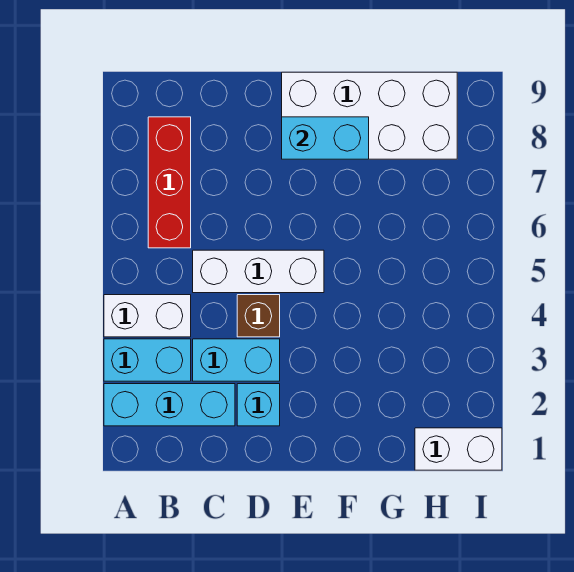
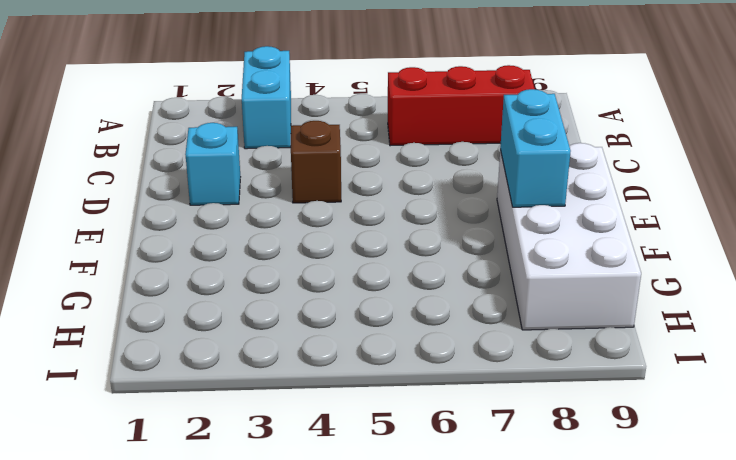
none -> cyan brick A2:C2 level 1
none -> white brick A4:B4 level 1

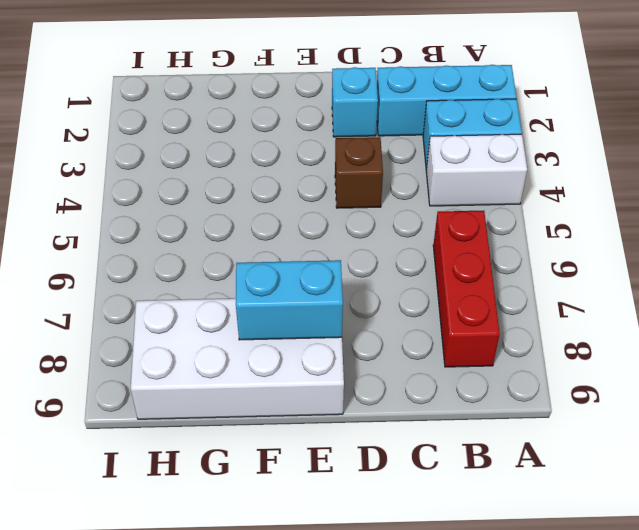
none -> cyan brick C3:D3 level 1
none -> white brick C5:E5 level 1

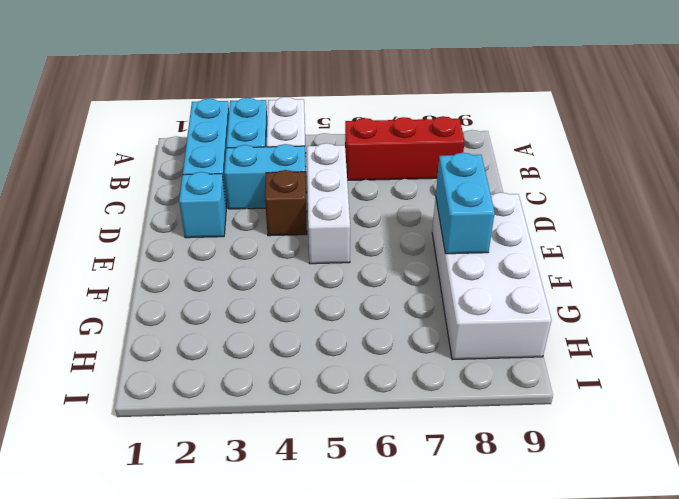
cyan brick C3:C4 level 1 -> cyan brick C3:D3 level 1
none -> white brick H1:I1 level 1

